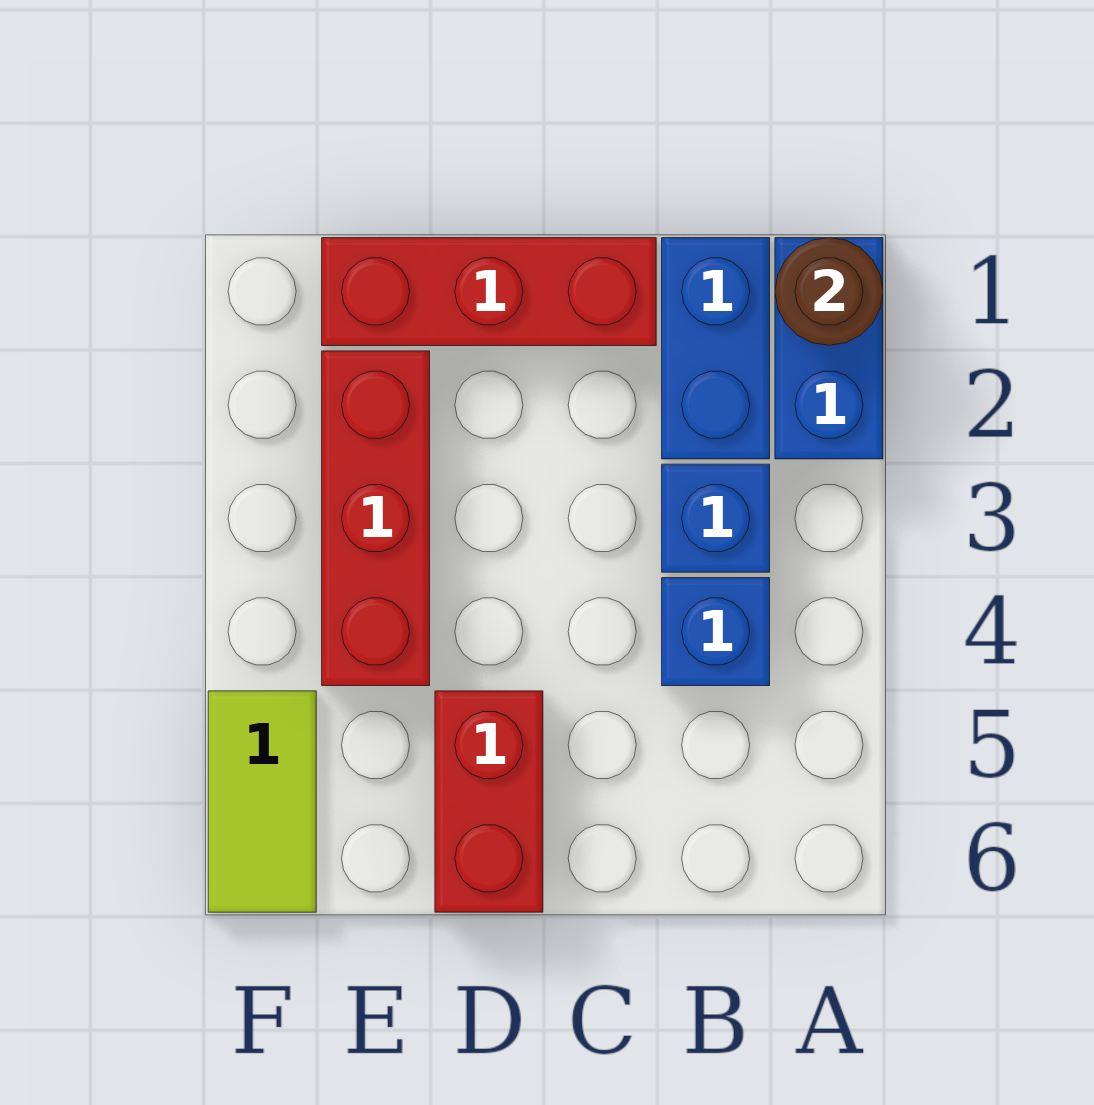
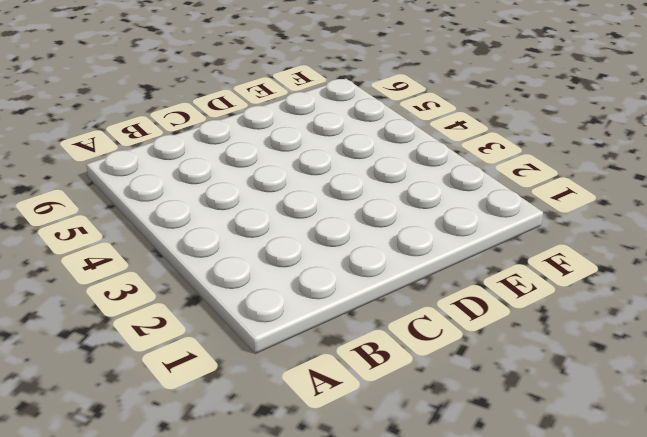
none -> blue brick A1:A2 level 1
none -> blue brick B1:B2 level 1

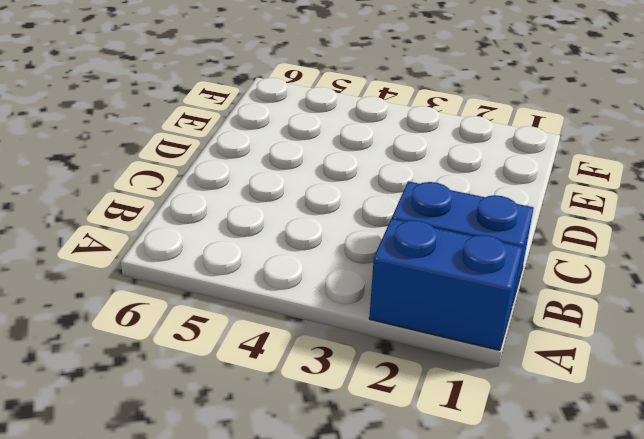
none -> blue brick B3 level 1
none -> blue brick B4 level 1

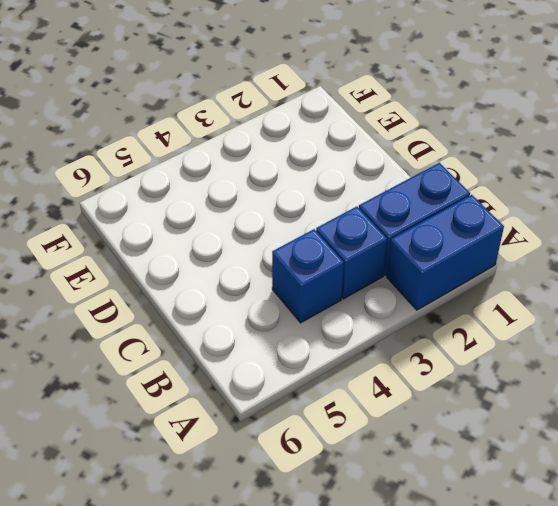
none -> red brick C1:E1 level 1
none -> red brick D5:D6 level 1

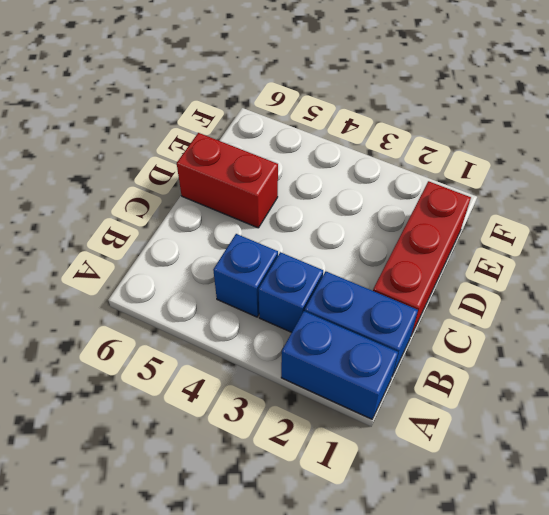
none -> red brick E2:E4 level 1
none -> lime tile F5:F6 level 1

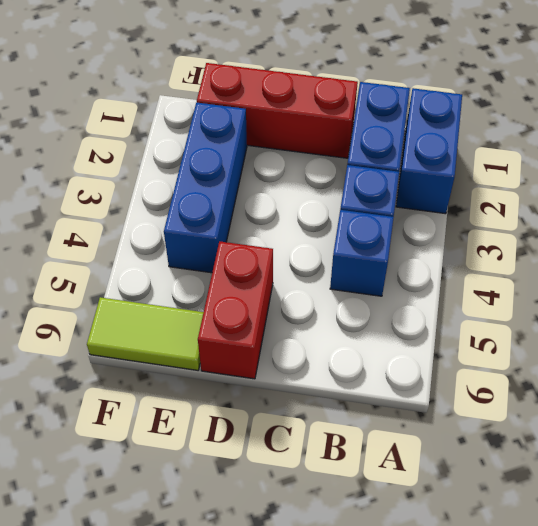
blue brick E2:E4 level 1 -> red brick E2:E4 level 1
lime tile E6:F6 level 1 -> lime tile F5:F6 level 1
none -> brown round brick A1 level 2

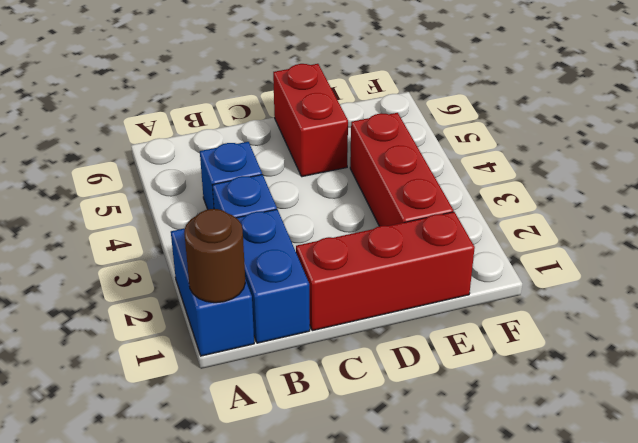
none -> lime tile F5:F6 level 1

